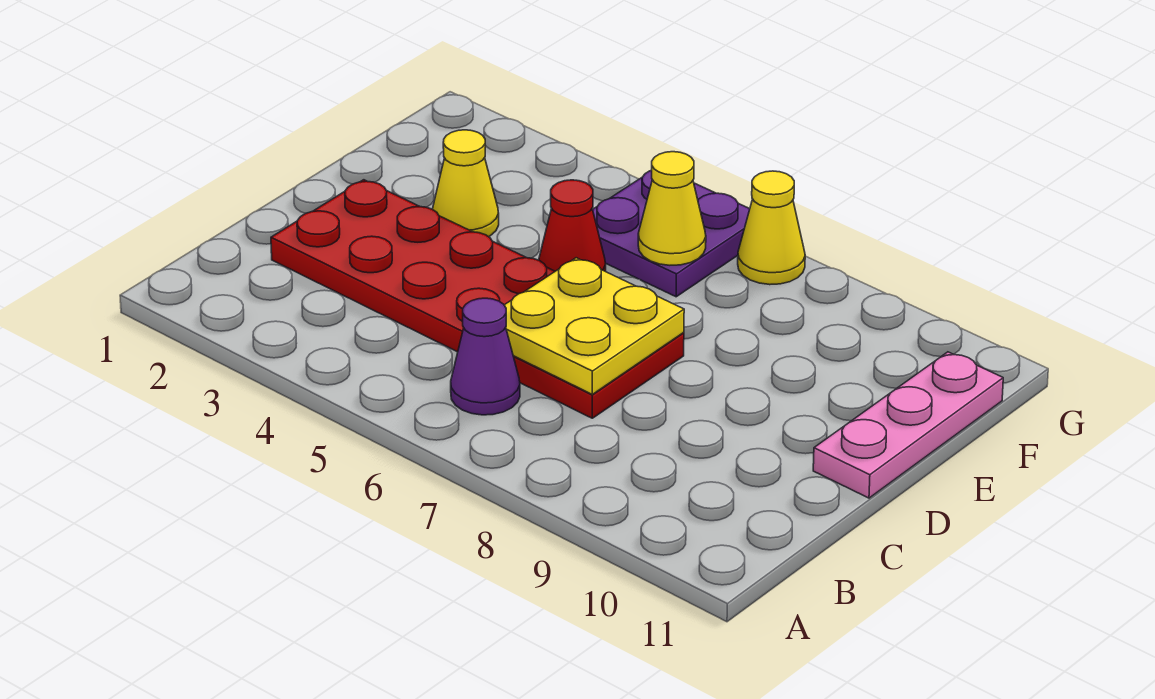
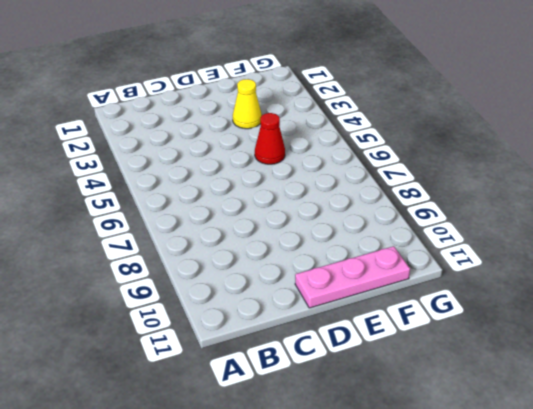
none -> purple cone B6 level 1
none -> red plate C2:D7 level 1

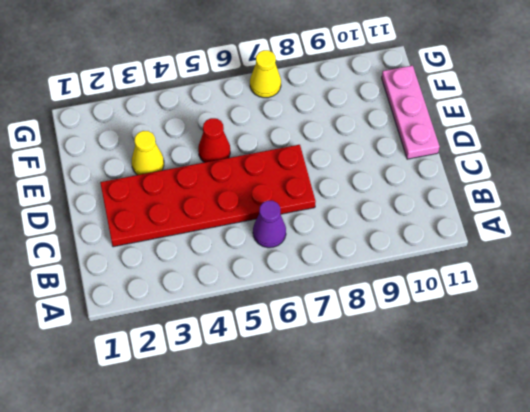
none -> purple plate F5:G6 level 1
none -> yellow plate C6:D7 level 2

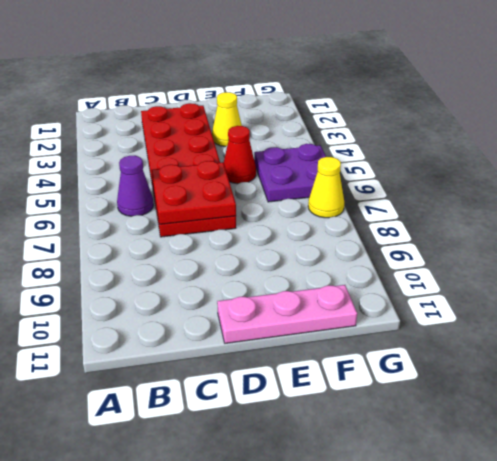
red plate C6:D7 level 2 -> yellow plate C6:D7 level 2
none -> yellow cone F6 level 2

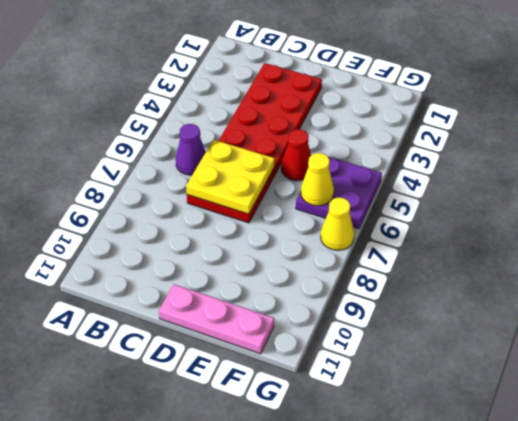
none -> yellow cone E3 level 1

